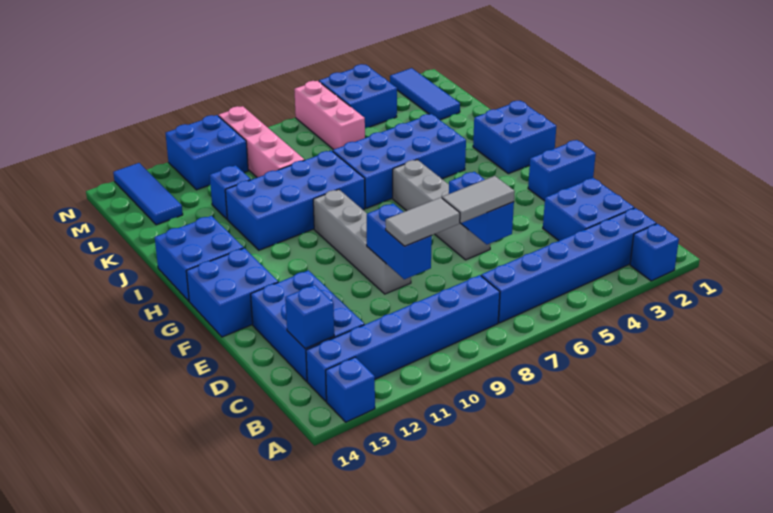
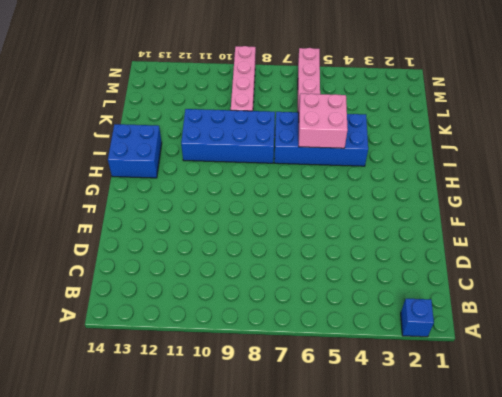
pink brick I5:J6 level 2 -> none
none -> blue brick A13 level 1
none -> blue brick B2:B7 level 1
none -> blue brick B8:B13 level 1

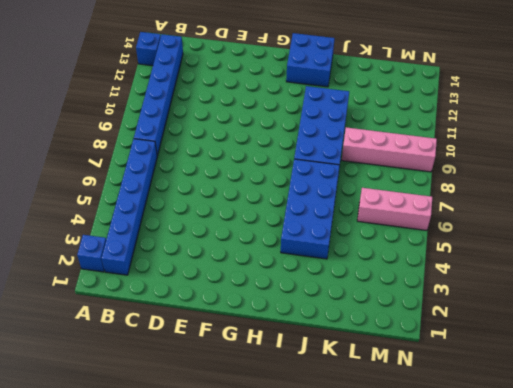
none -> blue brick C2:D3 level 1
none -> blue brick C12:E13 level 1
none -> grey brick E6:H6 level 1

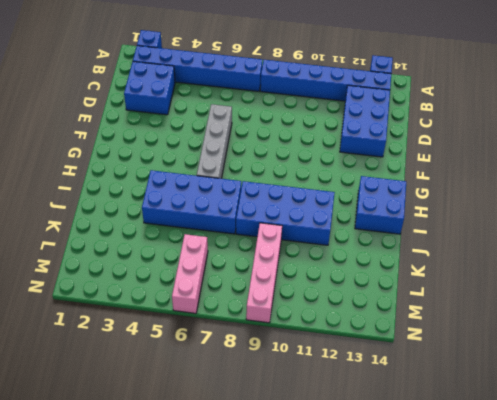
none -> grey brick E9:H9 level 1
none -> blue brick F1:F2 level 1
none -> blue brick F13:G14 level 1

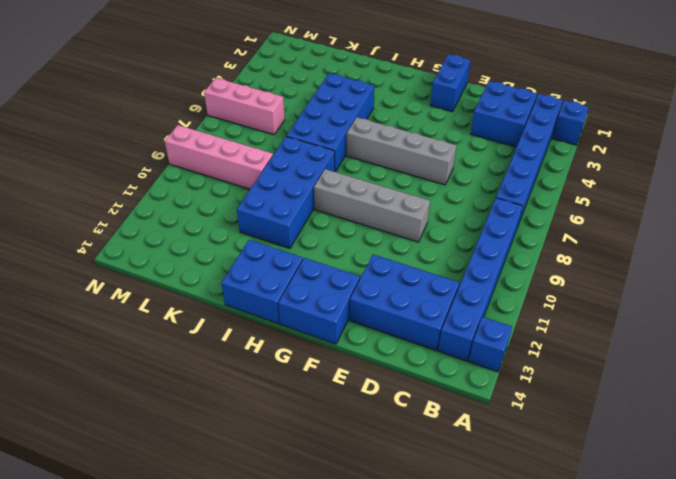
none -> blue brick H1:I2 level 1
none -> blue brick K11 level 1
none -> blue tile L2:N2 level 1

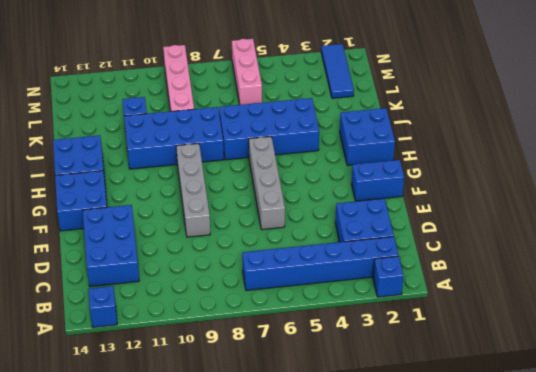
none -> blue brick B8:B13 level 1
none -> blue tile L13:N13 level 1
none -> blue brick M4:N5 level 1

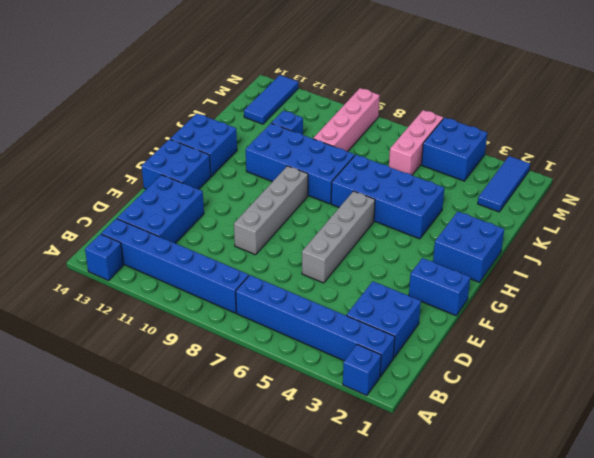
none -> blue brick M10:N11 level 1
none -> blue brick C13 level 2
none -> blue brick D6:E6 level 2

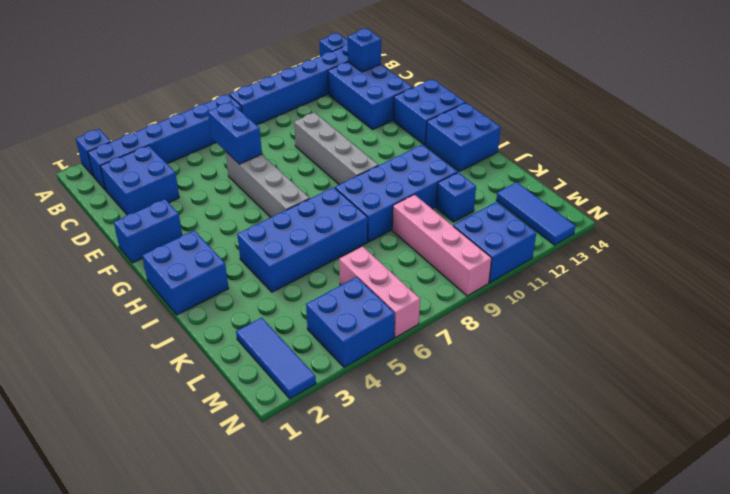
none -> blue brick D9:E9 level 2
none -> grey tile D6:D7 level 3
none -> grey tile D8:D9 level 3

